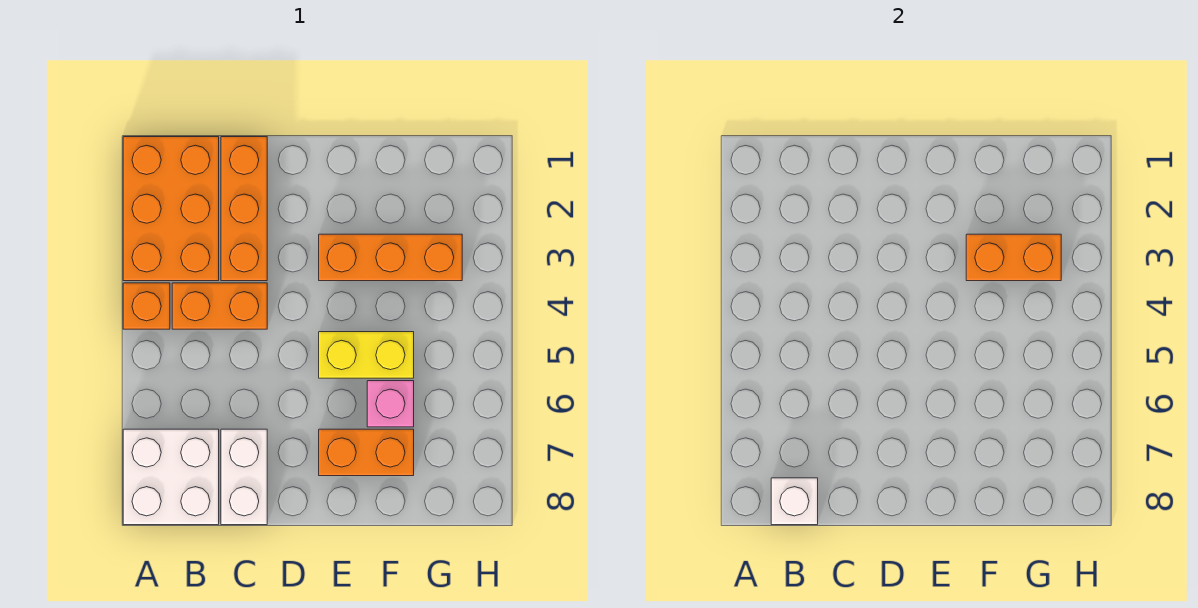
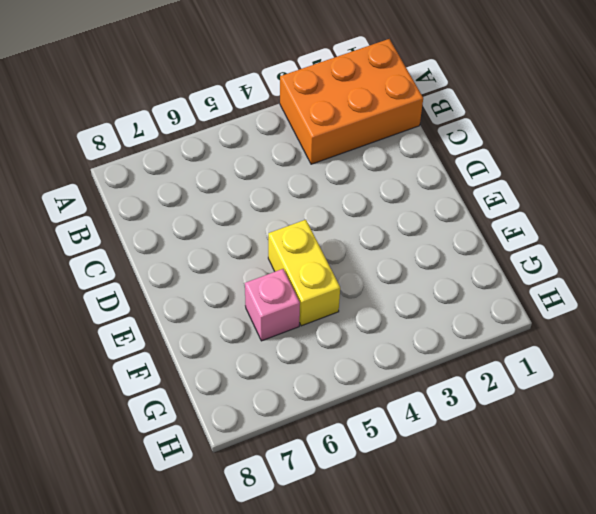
none -> orange brick A4 level 1
none -> white brick A7:B8 level 1
none -> orange brick B4:C4 level 1

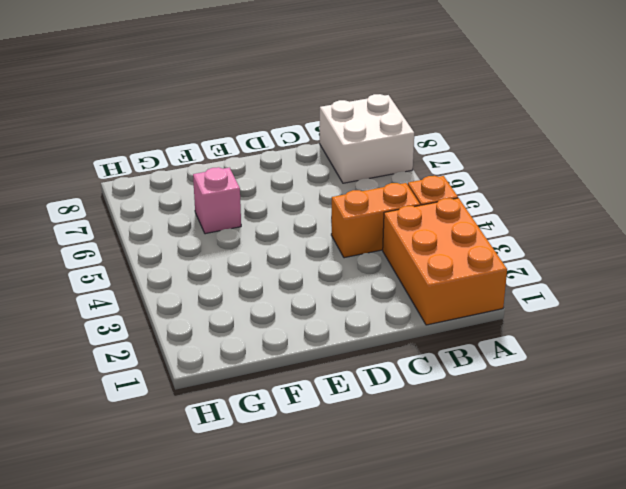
none -> orange brick C1:C3 level 1
none -> white brick C7:C8 level 1
none -> orange brick E3:G3 level 1

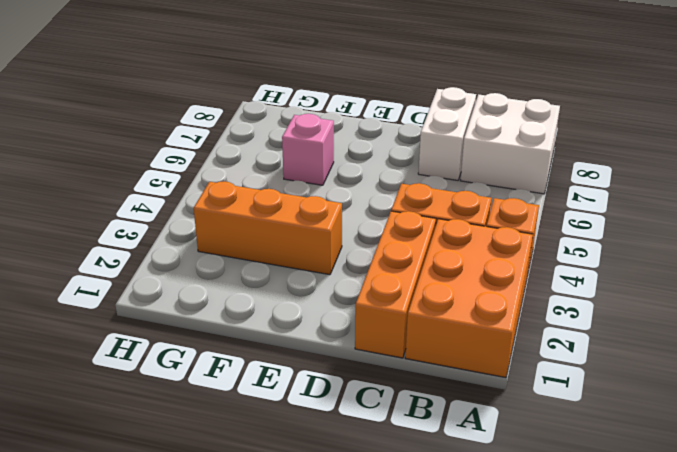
none -> yellow brick E5:F5 level 1
none -> orange brick E7:F7 level 1
none -> white brick B8 level 2

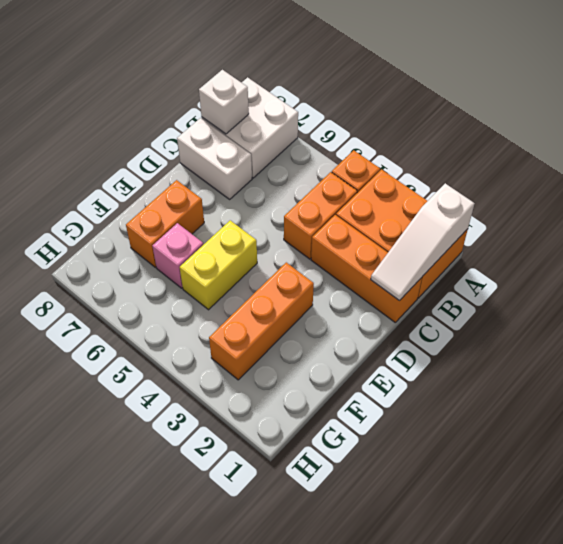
white slope A1:C1 level 2 top A -> none
none -> orange brick F3:G3 level 2

